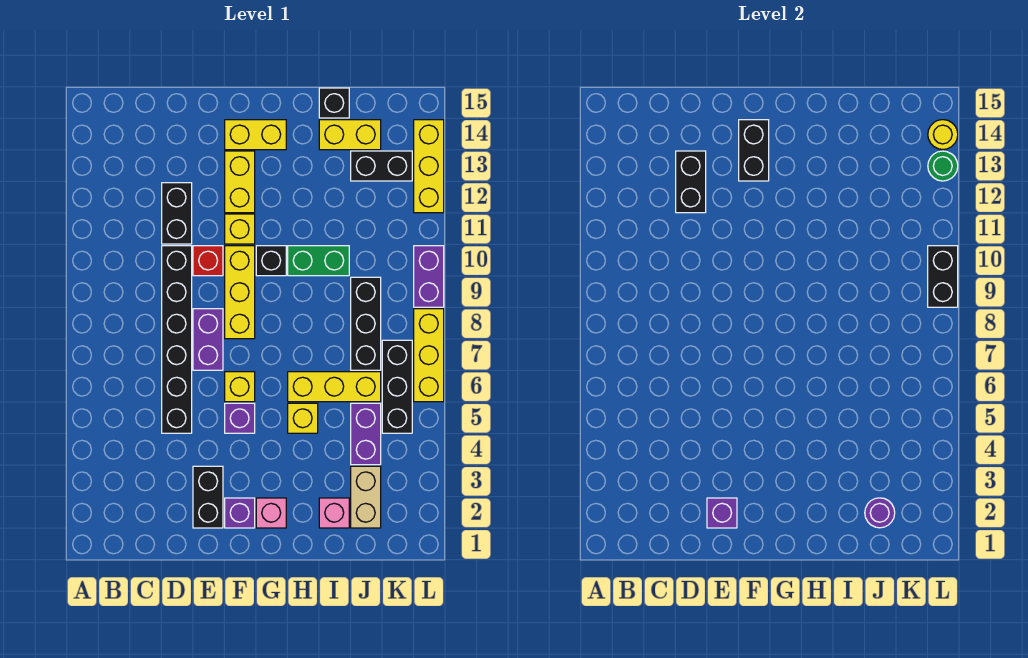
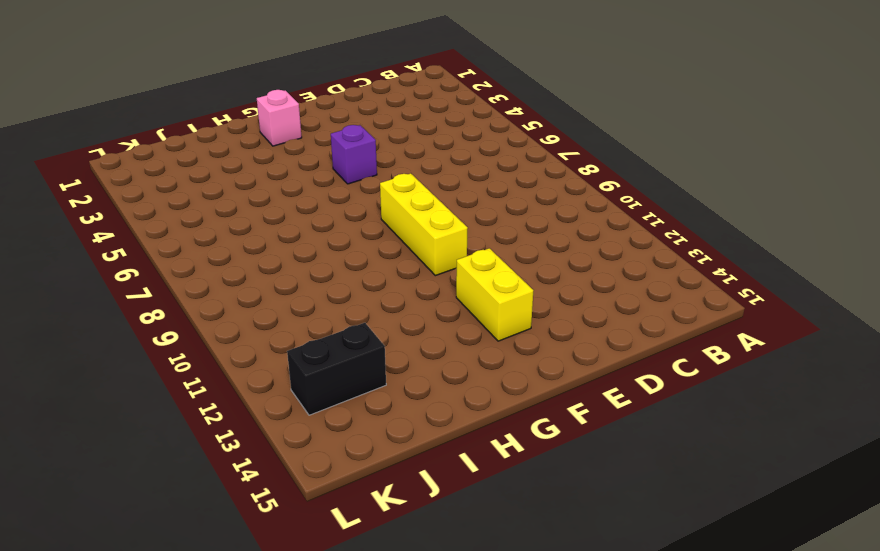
none -> black brick D5:D10 level 1
none -> black brick D11:D12 level 1
none -> black brick E2:E3 level 1
none -> purple brick E7:E8 level 1

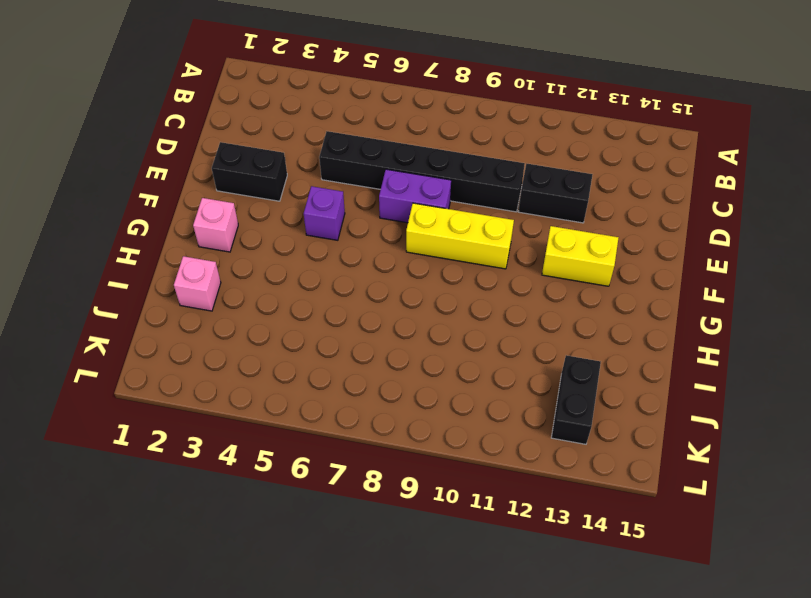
none -> red brick E10 level 1
none -> purple brick F2 level 1
none -> yellow brick F6 level 1
none -> yellow brick F11 level 1

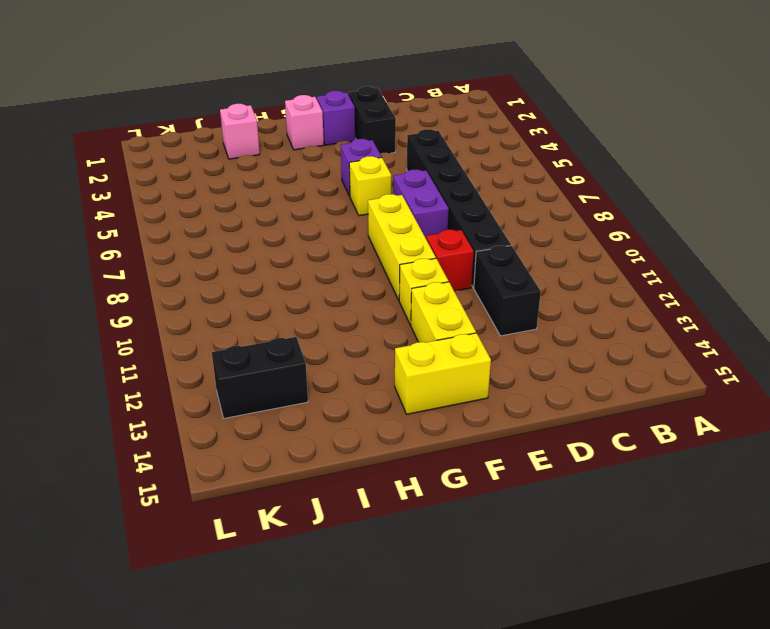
none -> black brick G10 level 1
none -> yellow brick H5 level 1
none -> yellow brick H6:J6 level 1
none -> green brick H10:I10 level 1

